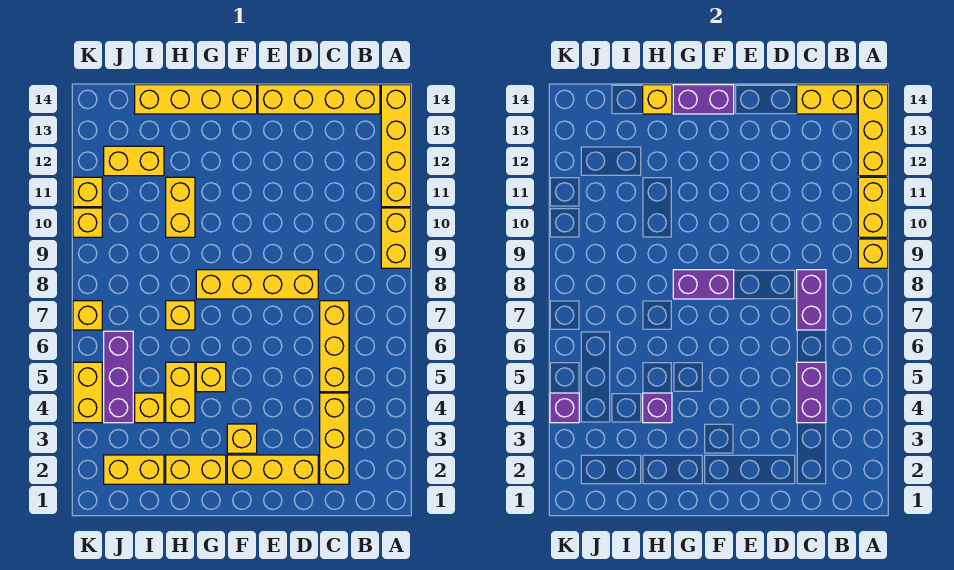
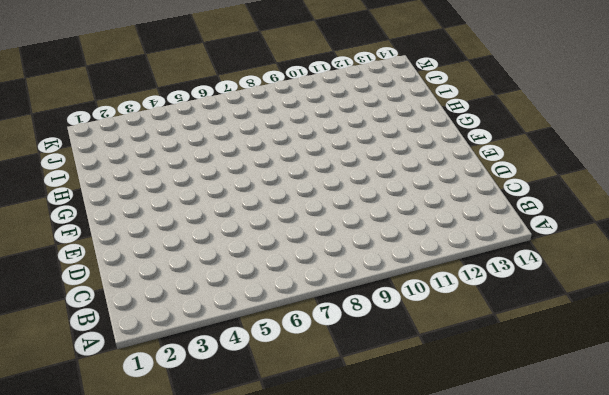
none -> yellow brick A9:A10 level 1
none -> yellow brick A11:A14 level 1
none -> yellow brick B14:E14 level 1
none -> yellow brick C2:C4 level 1

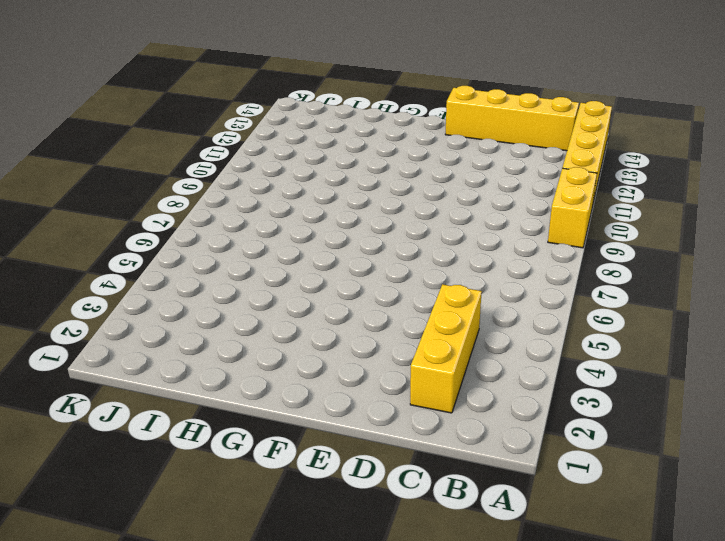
none -> yellow brick C5:C7 level 1
none -> yellow brick D2:F2 level 1
none -> yellow brick D8:G8 level 1
none -> yellow brick F3 level 1

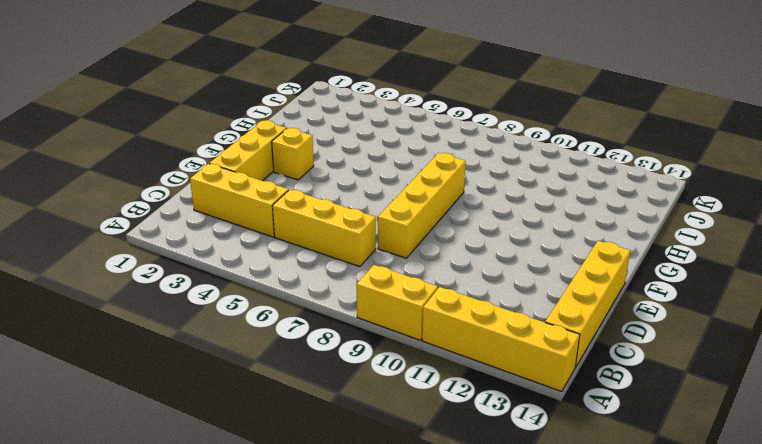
none -> yellow brick F14:I14 level 1
none -> yellow brick G2:H2 level 1
none -> yellow brick G5 level 1
none -> yellow brick H4:H5 level 1

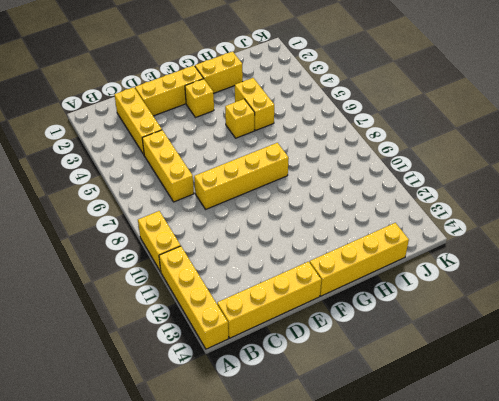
none -> yellow brick H7 level 1
none -> yellow brick H10:H11 level 1
none -> yellow brick I2:J2 level 1
none -> yellow brick I4 level 1

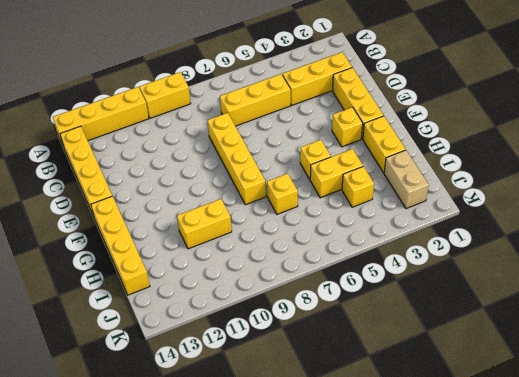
tan brick I2:J2 level 1 -> yellow brick I2:J2 level 1
none -> yellow brick I12:J12 level 1
none -> purple brick J4:J6 level 1
none -> yellow brick K4:K5 level 1
none -> yellow brick K7 level 1

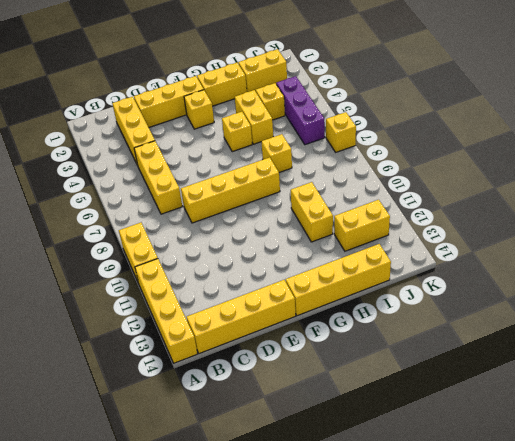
none -> yellow brick K4:K5 level 1
none -> yellow brick K10 level 1
none -> yellow brick K11 level 1
none -> yellow brick A9 level 2

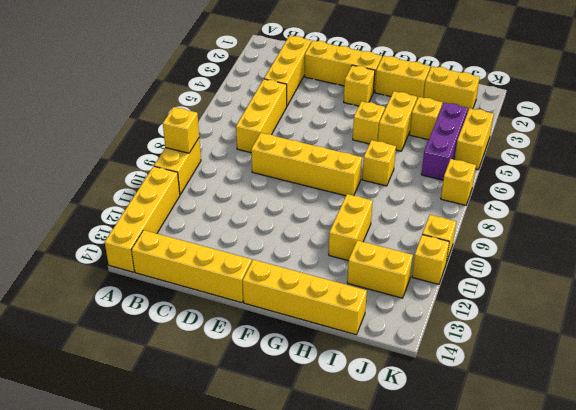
none -> yellow brick A10:A11 level 2
none -> yellow brick A12:A14 level 2
none -> yellow brick B14:C14 level 2
none -> purple brick C4:C5 level 2

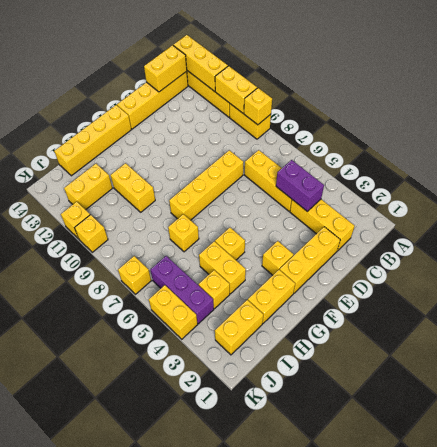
none -> purple brick C7:C8 level 2
none -> purple brick F8:G8 level 2
none -> purple brick F14:G14 level 2
none -> purple brick H4 level 2

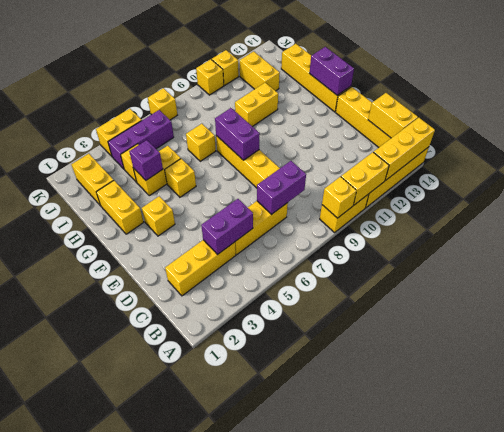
none -> yellow brick D2:F2 level 1
none -> yellow brick H14 level 2
none -> purple brick K4 level 2

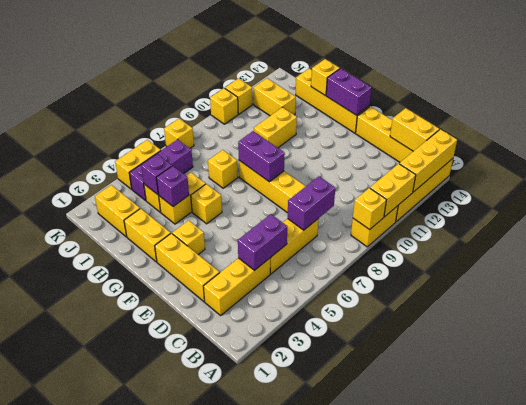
purple brick I4 level 2 -> purple brick K4 level 2

